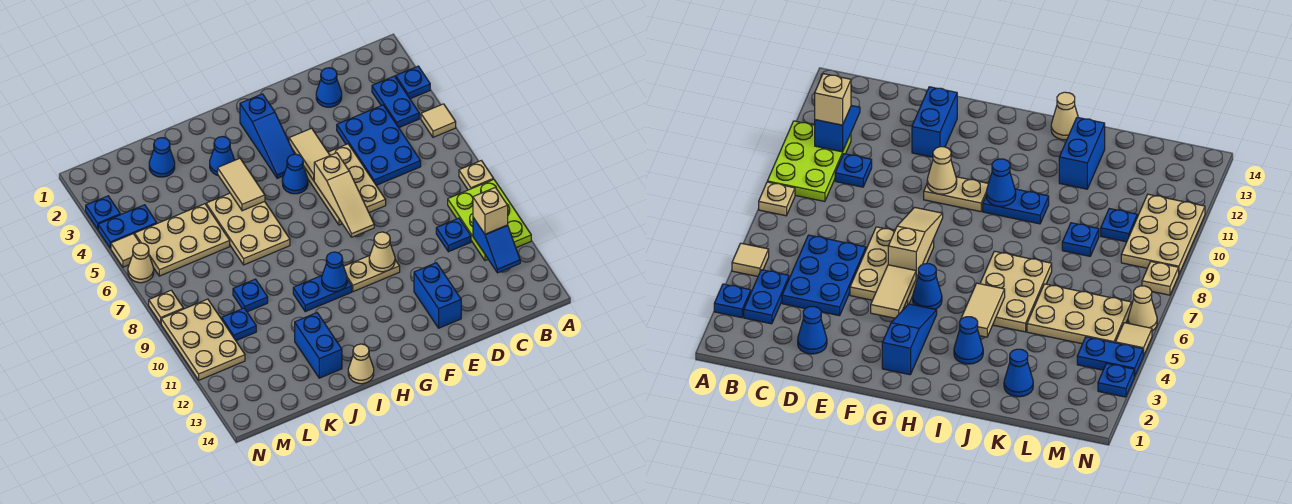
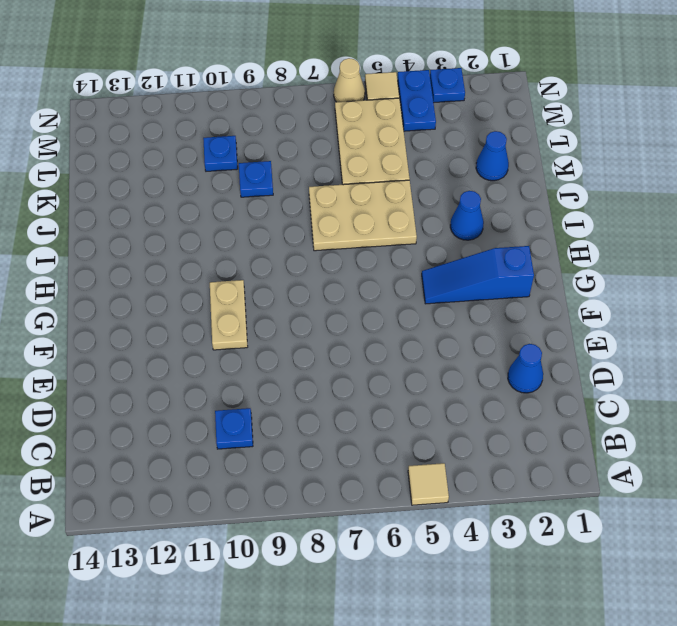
none -> blue plate A3 level 1
none -> tan plate A8 level 1
none -> lime plate A9:B11 level 1
none -> blue plate B3:B4 level 1

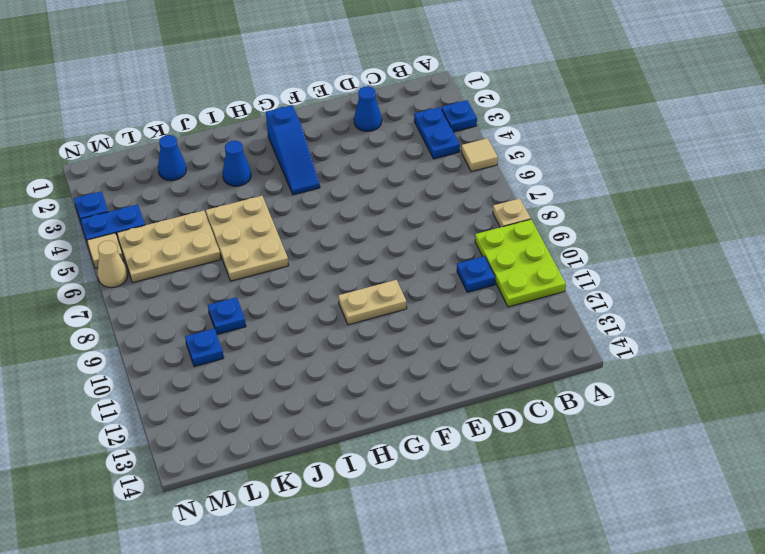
none -> blue plate C4:D6 level 1
none -> tan plate E5:F7 level 1
none -> blue brick E12:E13 level 1
none -> blue cone G5 level 1

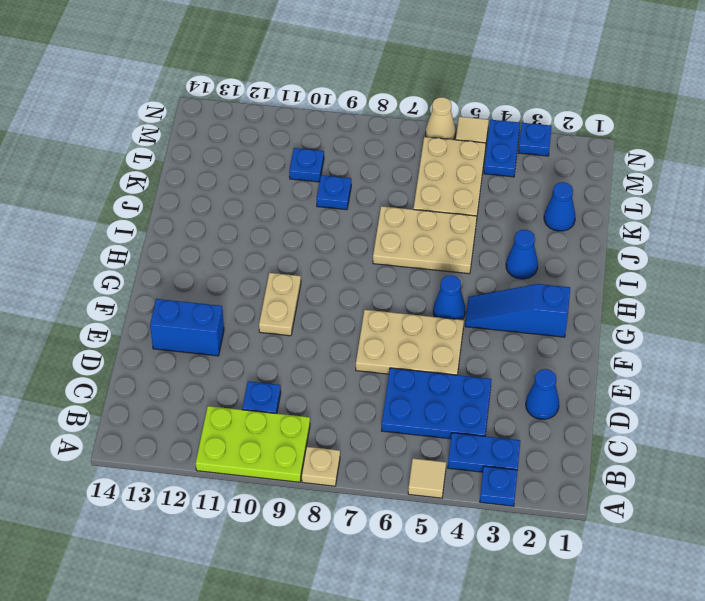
none -> blue plate H10:I10 level 1
none -> tan cone I14 level 1
none -> blue brick J12:J13 level 1
none -> tan plate M9:N11 level 1

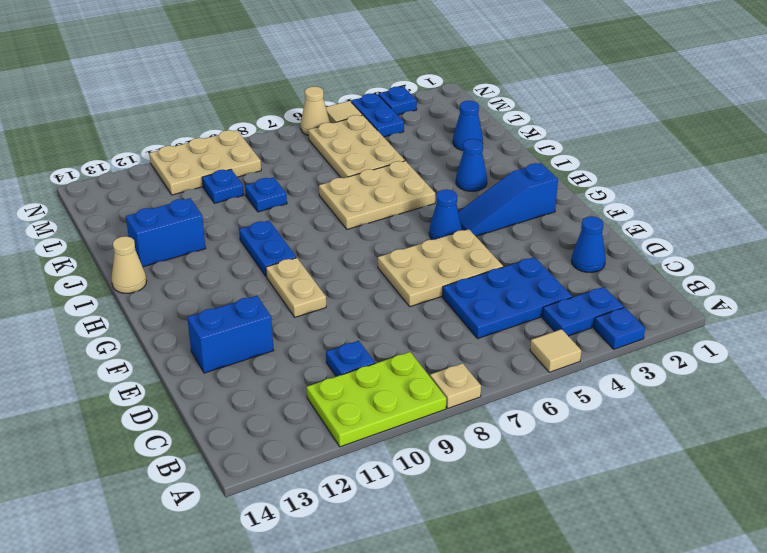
none -> tan plate N8 level 1
none -> blue slope B11:B12 level 2 top 11
none -> tan tile F4:F5 level 2
none -> tan slope F6:F8 level 2 top 6

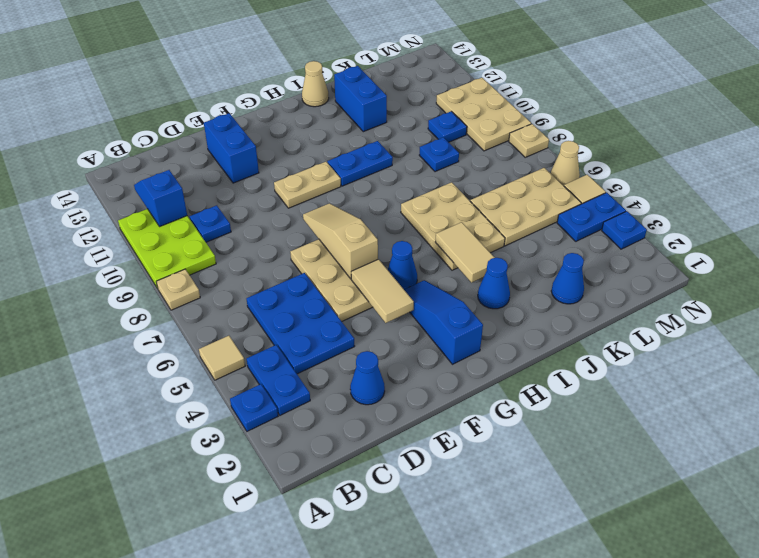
none -> tan cone F10 level 2
none -> blue cone H10 level 2
none -> tan brick B11 level 3

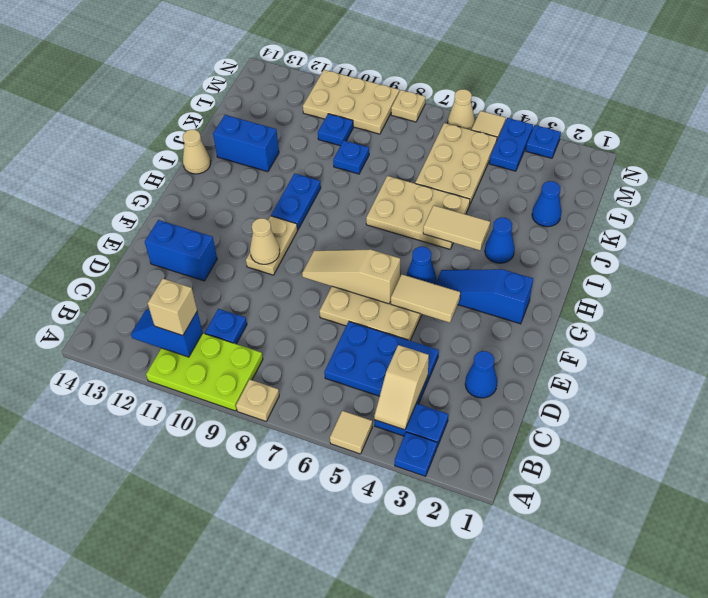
tan slope B4:C4 level 2 top C -> none
none -> blue cone H10 level 2

